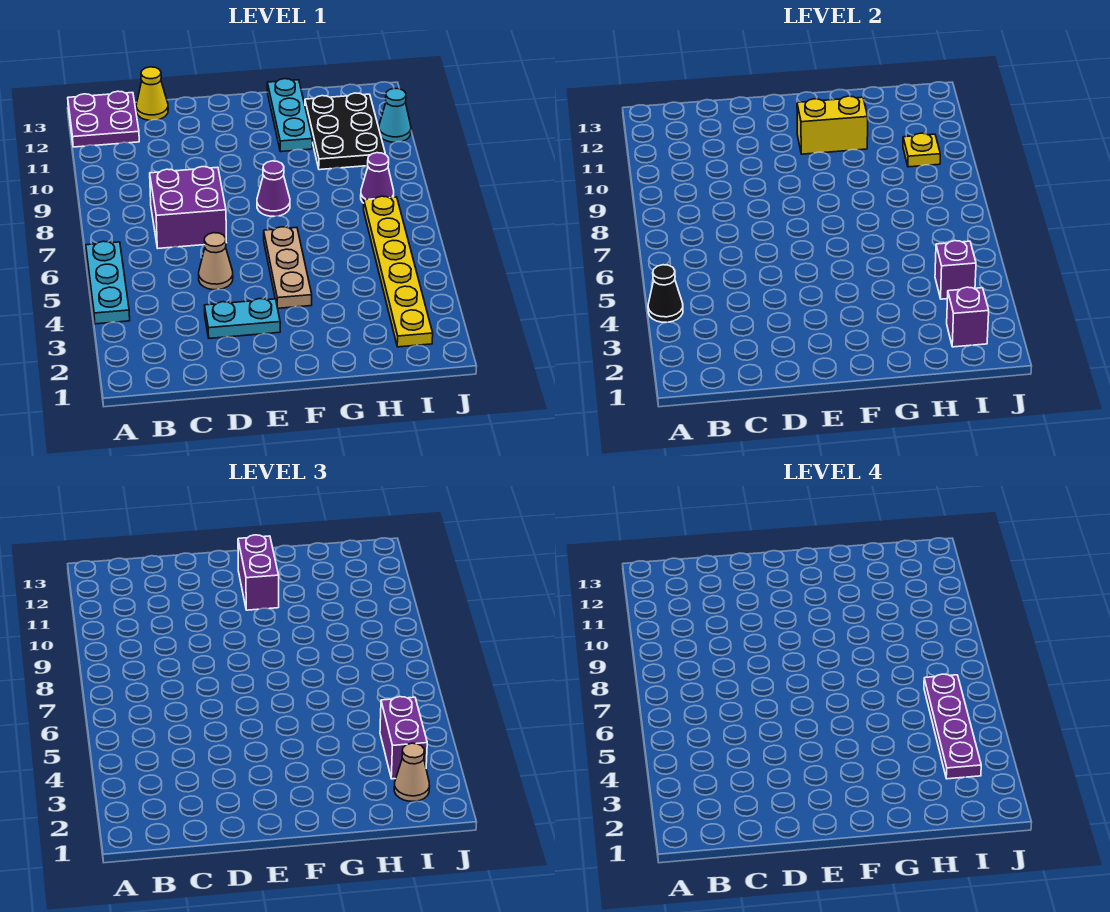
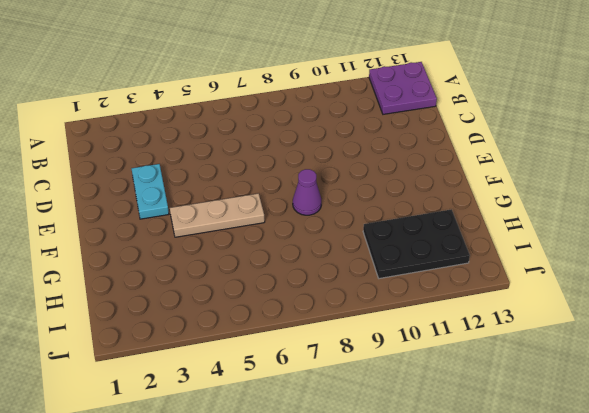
none -> cyan plate A4:A6 level 1
none -> purple brick C7:D8 level 1
none -> yellow cone C13 level 1

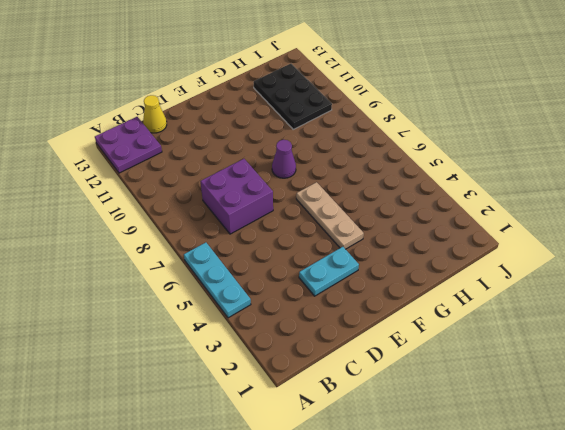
none -> tan cone D5 level 1
none -> cyan plate G11:G13 level 1
none -> yellow plate I2:I7 level 1

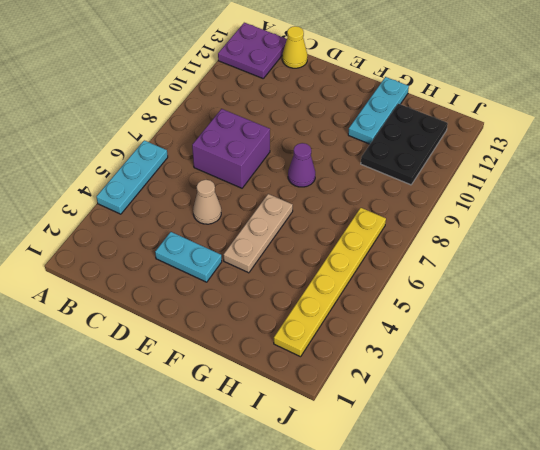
none -> purple cone I8 level 1
none -> cyan cone J11 level 1
none -> black cone A4 level 2

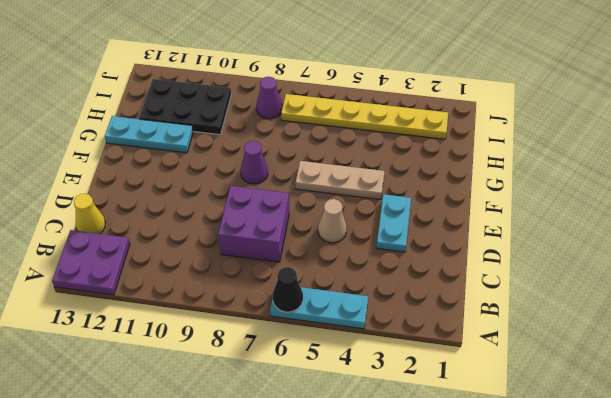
black cone A6 level 2 -> black cone A4 level 2
none -> cyan cone J11 level 1
none -> yellow brick F11:G11 level 2
none -> purple brick I2 level 2

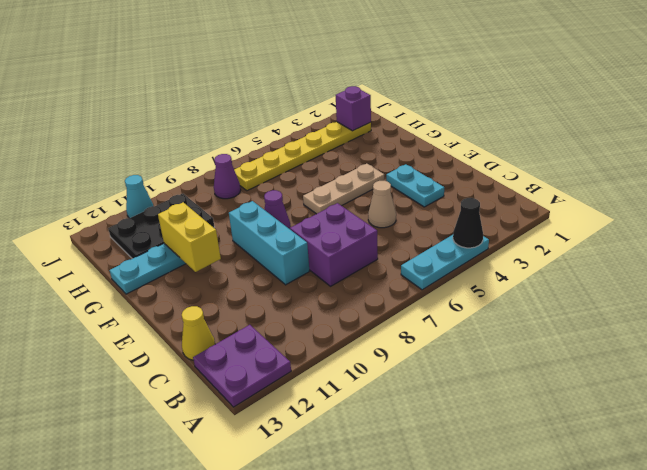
cyan brick D9:F9 level 1 -> none
none -> purple brick I4 level 2
none -> yellow plate I10 level 2
none -> purple brick F11:F12 level 3

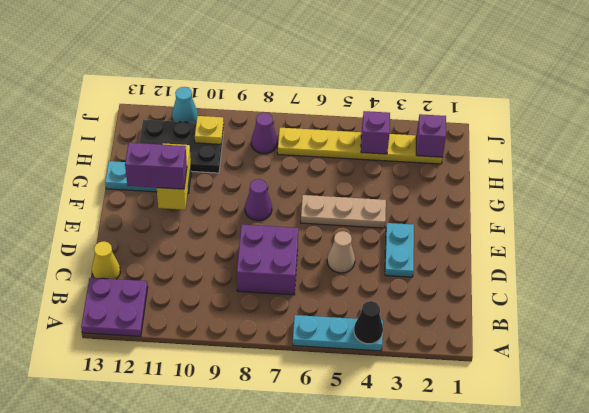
none -> tan cone I2 level 3
none -> purple brick I3:I4 level 3
none -> purple plate I3:I6 level 4

